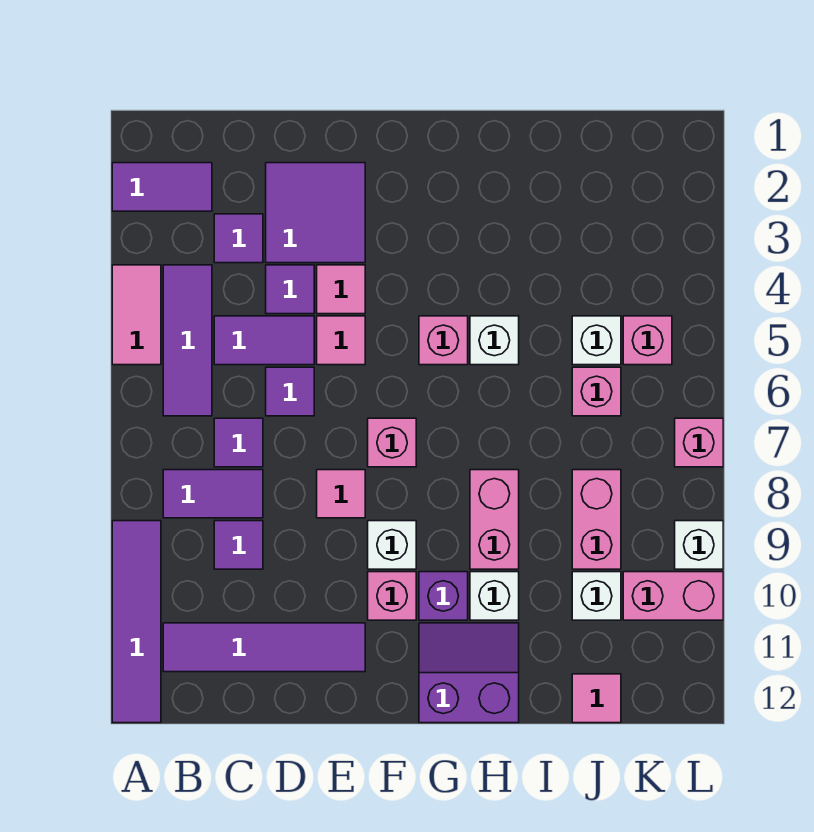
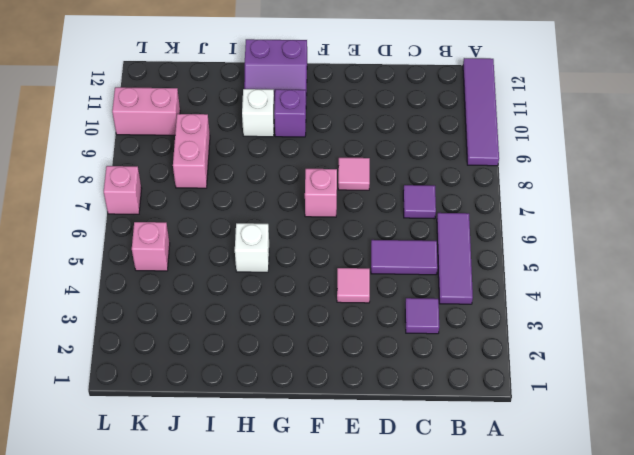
none -> purple tile A2:B2 level 1
none -> pink tile A4:A5 level 1
none -> purple tile B8:C8 level 1
none -> purple tile B11:E11 level 1

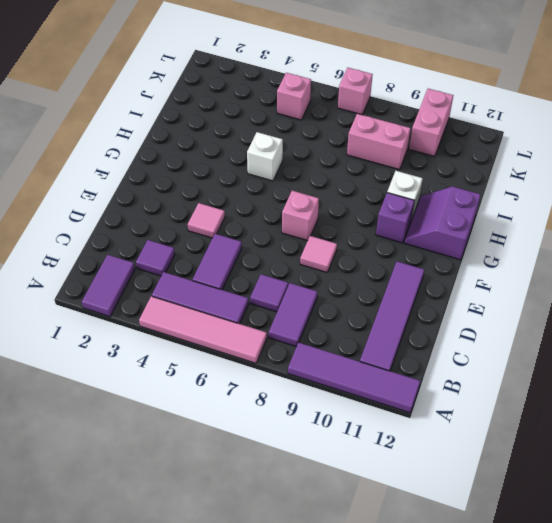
pink tile A4:A7 level 1 -> pink tile A4:A5 level 1
none -> purple tile C9 level 1
none -> purple tile D2:E3 level 1
none -> purple tile D4 level 1
none -> purple tile D6 level 1

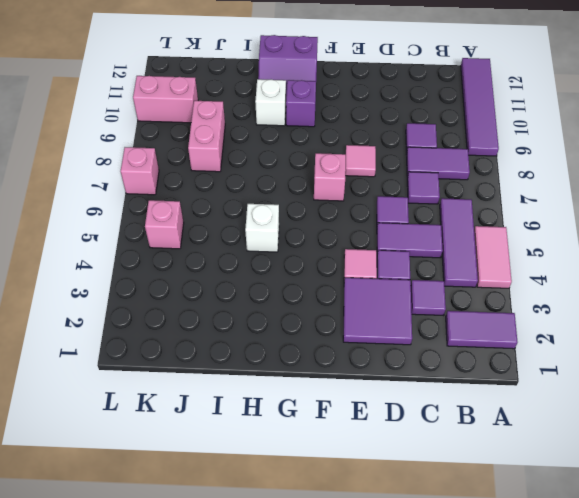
none -> purple tile B11:E11 level 1
none -> pink tile E5 level 1
none -> white brick F9 level 1
none -> pink brick F10 level 1

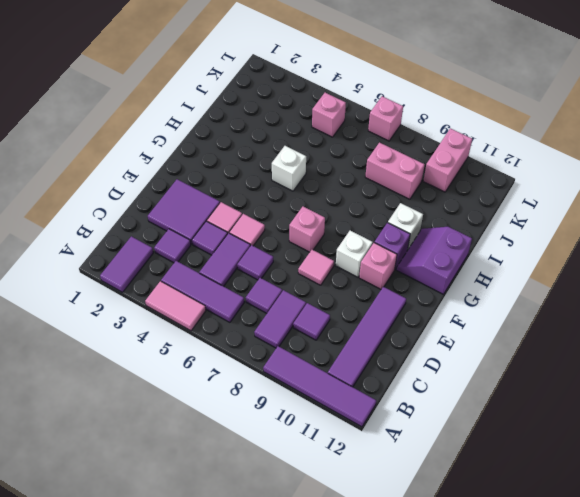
none -> pink brick G5 level 1
none -> pink brick H8:H9 level 1
none -> white brick J5 level 1
none -> pink brick J6 level 1

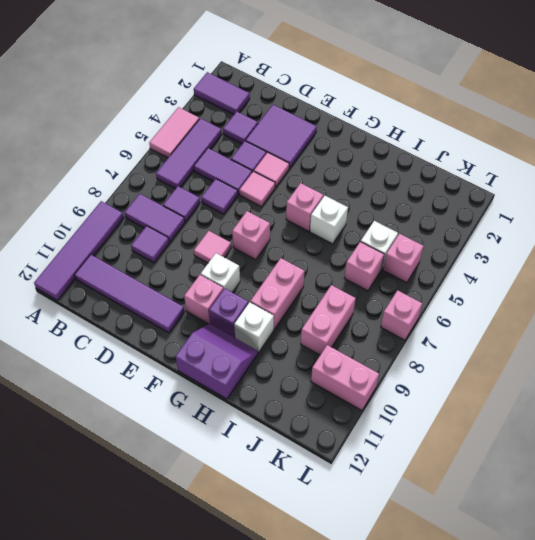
none -> white brick J10 level 1
none -> pink tile J12 level 1
none -> white brick L9 level 1

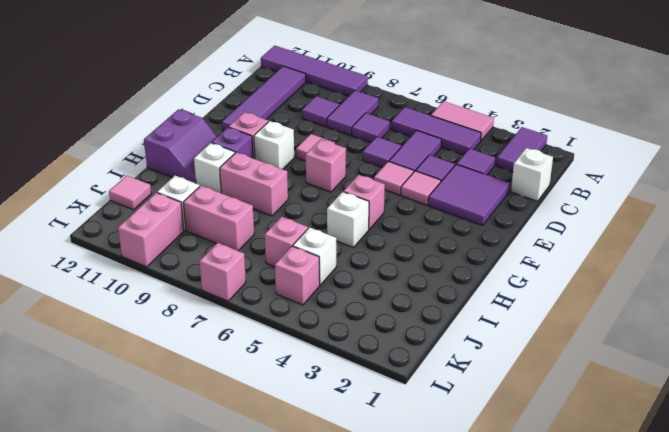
white brick C1 level 1 -> white brick L9 level 1

